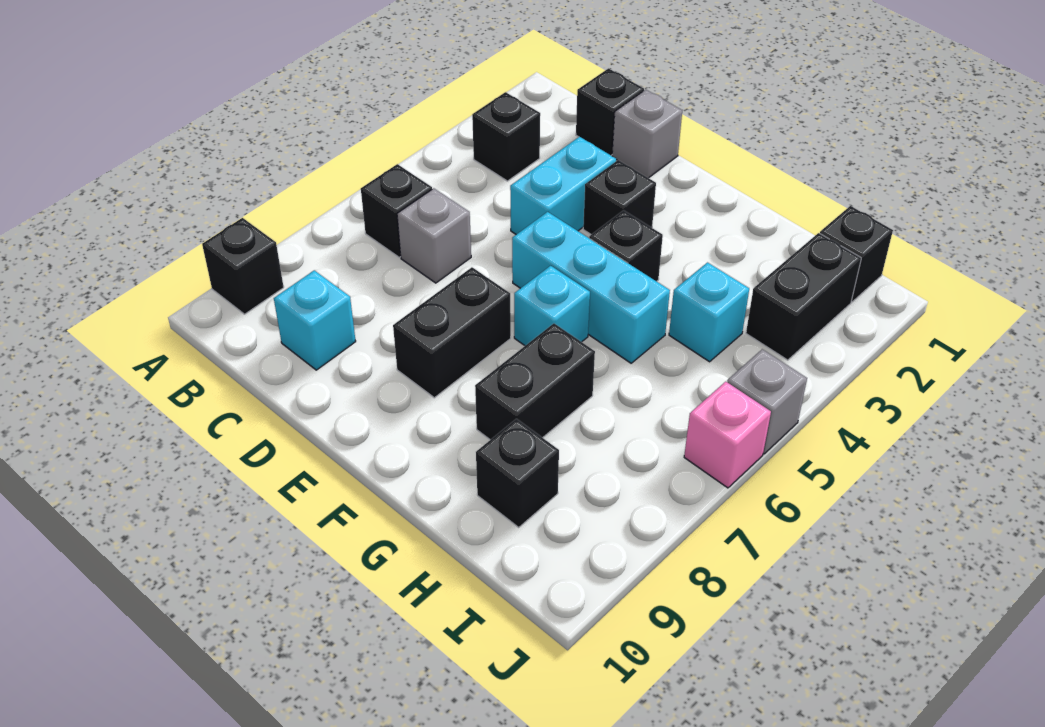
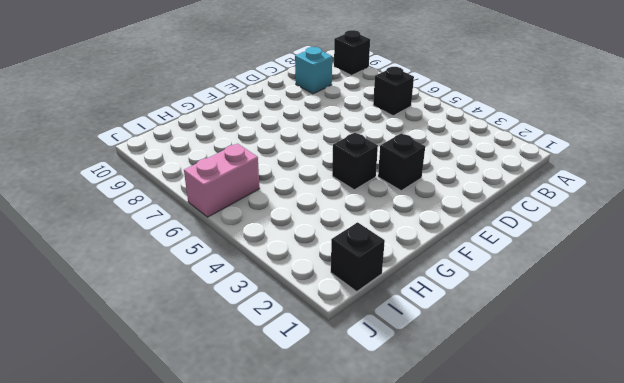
pink brick I6:J6 level 1 -> pink brick J6 level 1
none -> black brick B3 level 1
none -> black brick C1 level 1
none -> grey brick C6 level 1

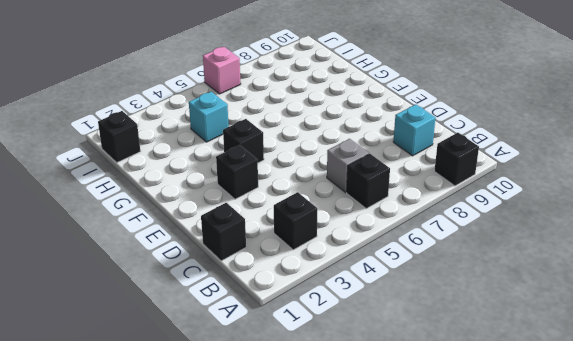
none -> grey brick D1 level 1
none -> cyan brick D3:D4 level 1
none -> cyan brick E5:G5 level 1

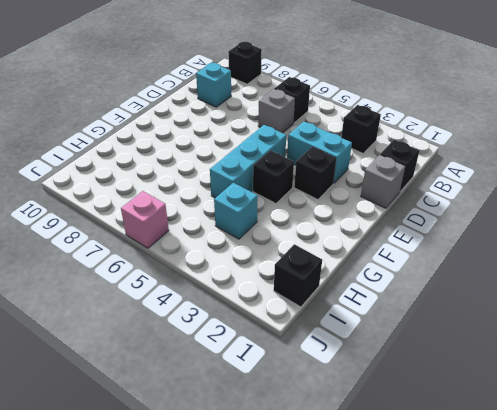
none -> black brick E7:E8 level 1
none -> cyan brick F6 level 1
none -> black brick G7:G8 level 1

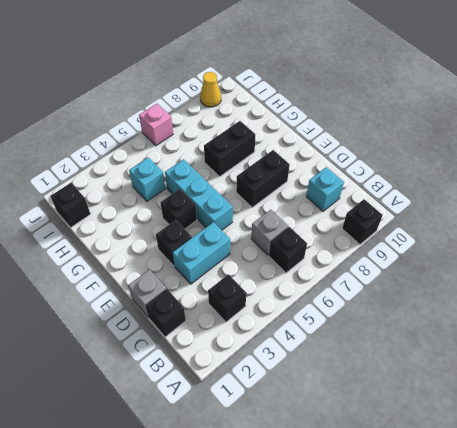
yellow cone J9 level 1 -> none
none -> cyan brick F6 level 1
none -> black brick H9 level 1
none -> black brick I2:I3 level 1

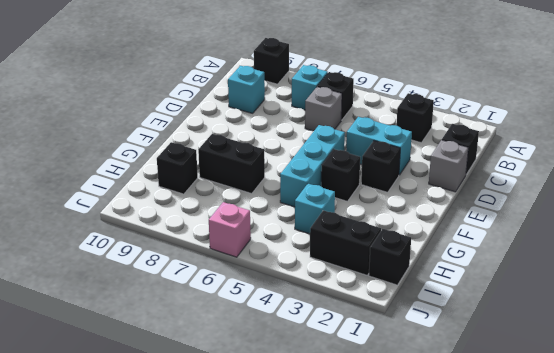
cyan brick B7 level 1 -> cyan brick F6 level 1
none -> black brick E7:E8 level 1
none -> grey brick J5 level 1

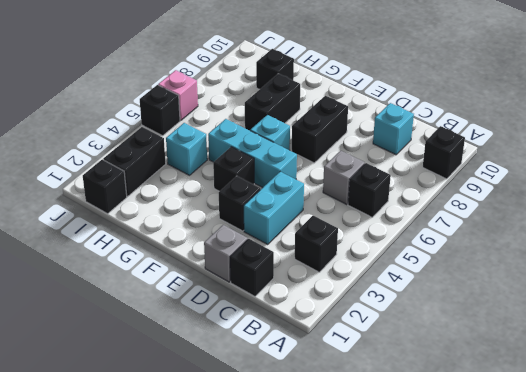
black brick J5 level 1 -> grey brick J5 level 1

